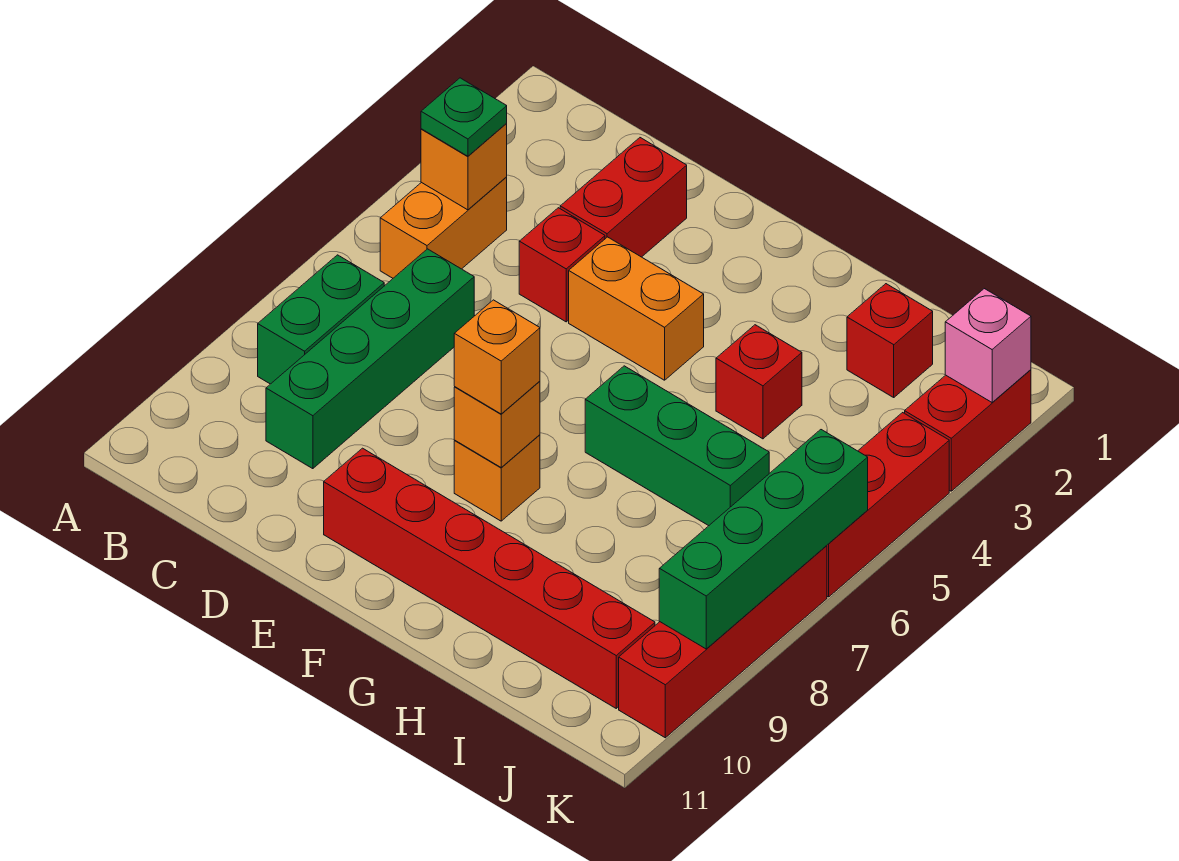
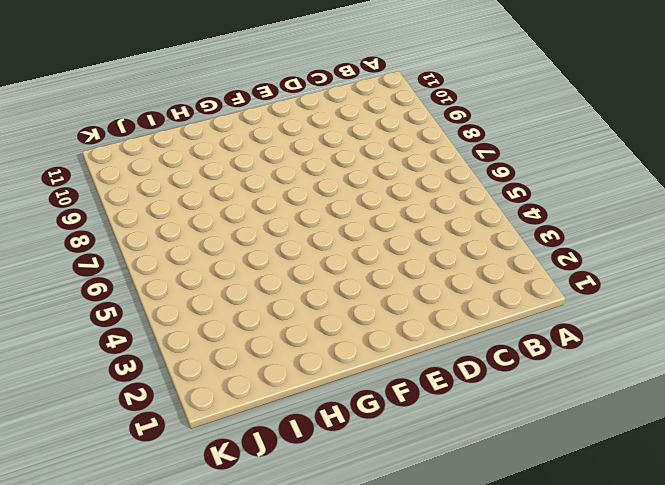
none -> orange brick B4:B5 level 1
none -> green brick B7:B8 level 1
none -> green brick C6:C9 level 1

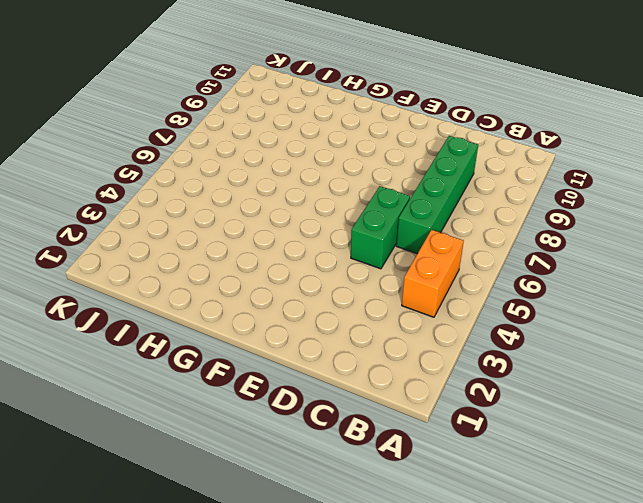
green brick D5:D6 level 1 -> green brick B7:B8 level 1
none -> red brick D2:D3 level 1
none -> red brick D4 level 1
none -> orange brick E4:F4 level 1

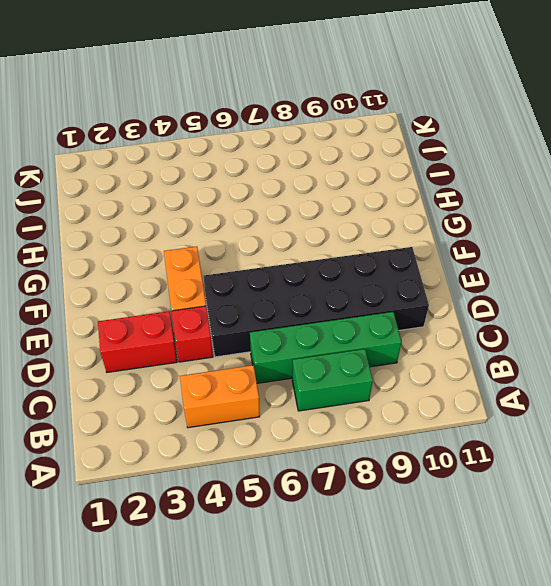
black brick D5:E10 level 1 -> red brick E10:J10 level 1
none -> orange brick F8 level 1
none -> green brick G6:I6 level 1
none -> red brick H4 level 1

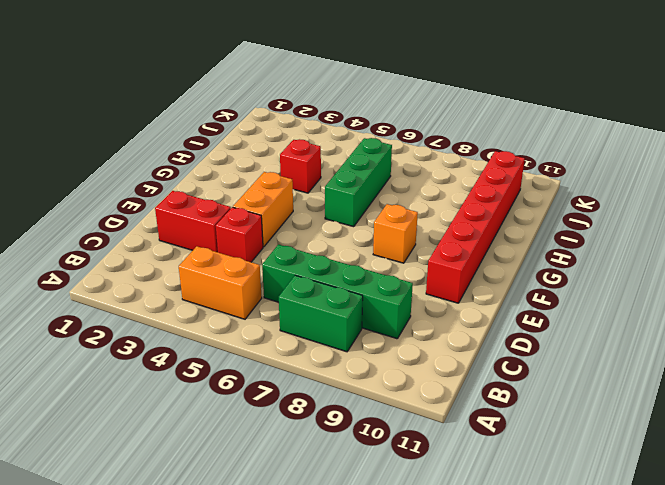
none -> red brick I2 level 1
none -> red brick K2:K3 level 1
none -> red brick K4:K6 level 1

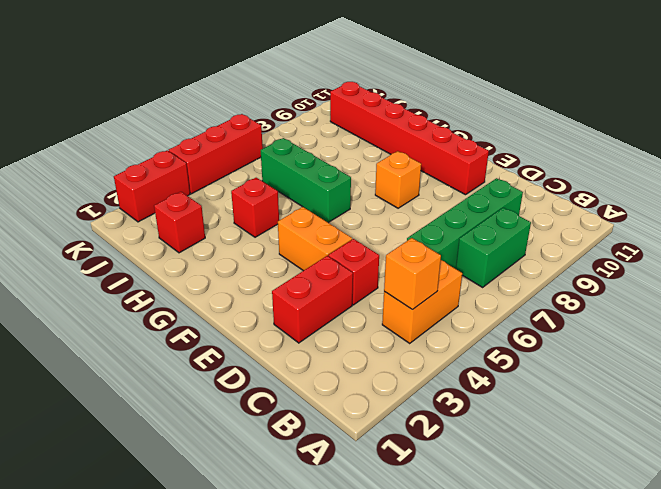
none -> red brick K7:K10 level 1
none -> orange brick F8 level 2
none -> pink brick K2 level 2

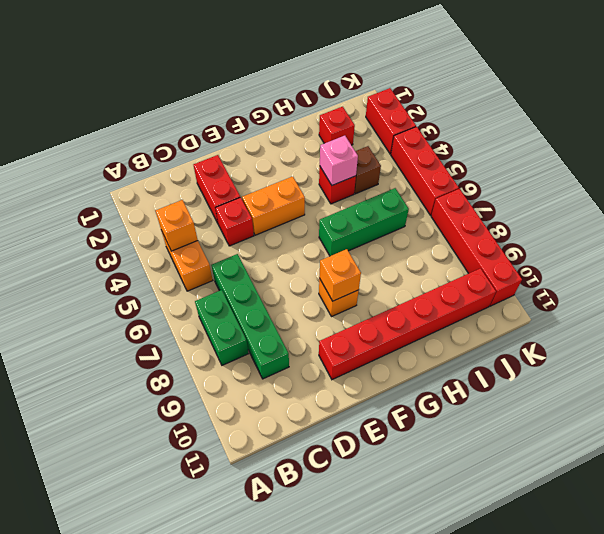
pink brick H4 level 2 -> pink brick K2 level 2
brown brick I4 level 1 -> none
none -> green brick K6:K9 level 2
none -> green plate B4 level 3
none -> orange brick F8 level 3

